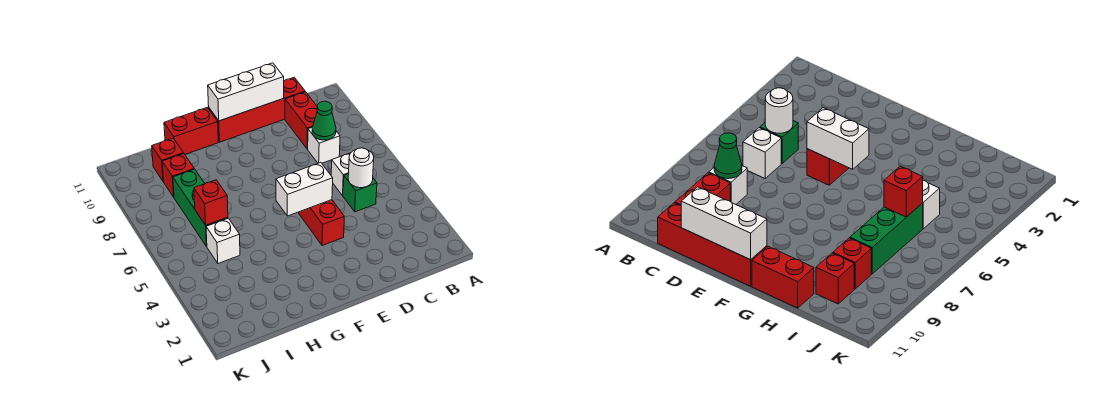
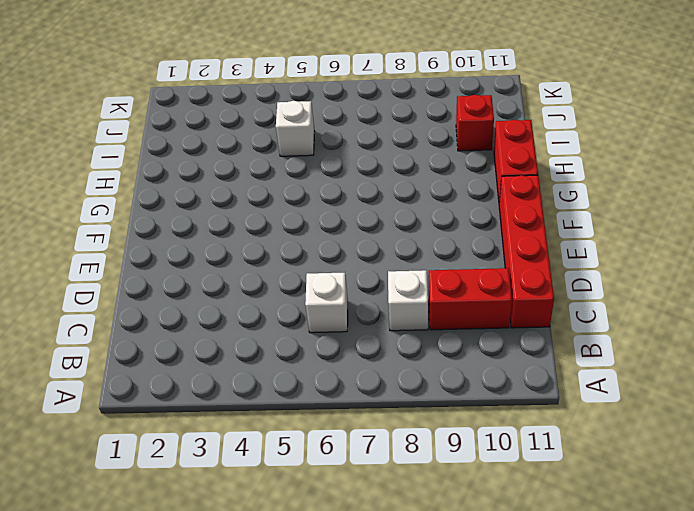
none -> green brick C5 level 1
none -> red brick E4:E5 level 1
none -> green brick I6:I8 level 1

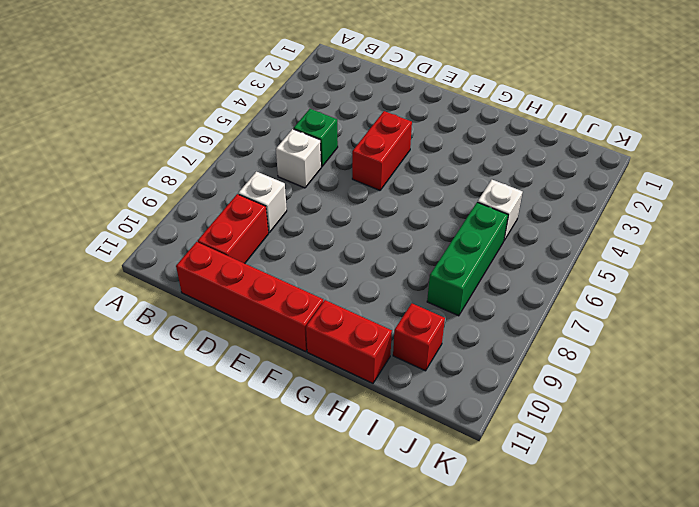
none -> red brick I9 level 1
none -> white round brick C5 level 2
none -> green cone C8 level 2

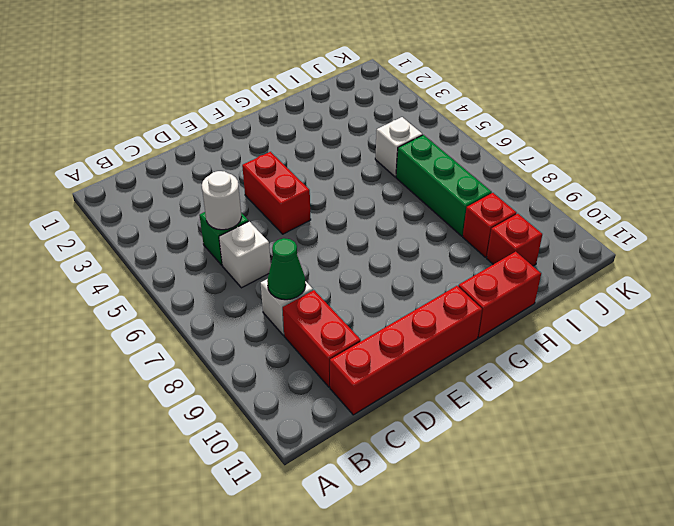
none -> white brick D11:F11 level 2
none -> white brick E5:F5 level 2
none -> red brick I6 level 2

